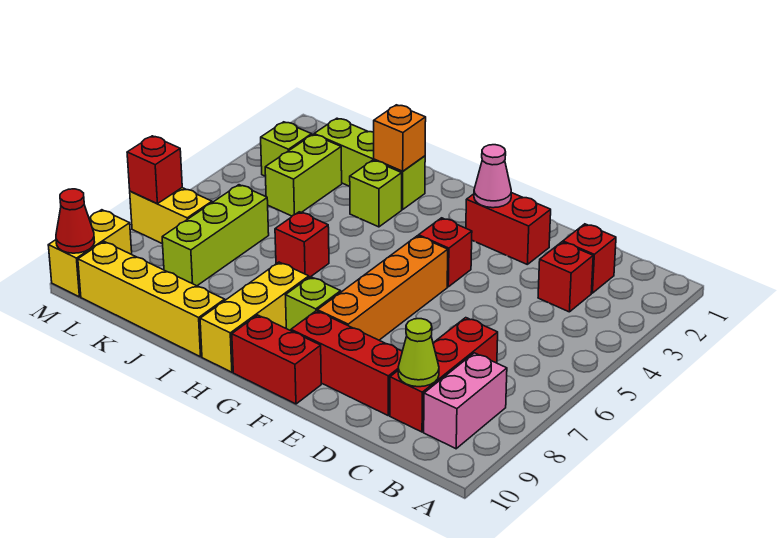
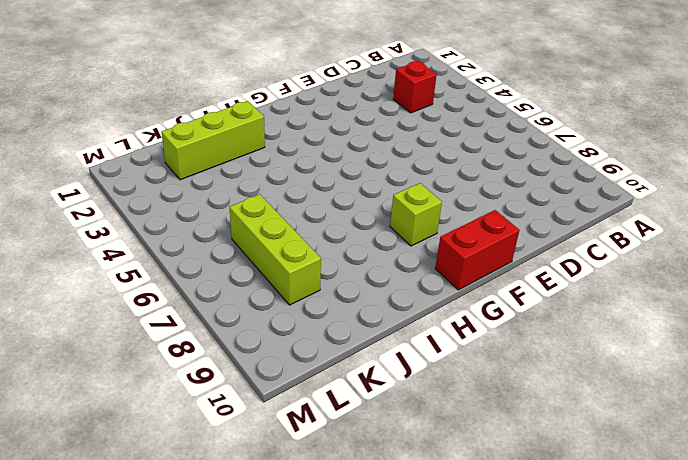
none -> pink brick B8:B9 level 1
none -> red brick C2 level 1
none -> red brick C7:C9 level 1

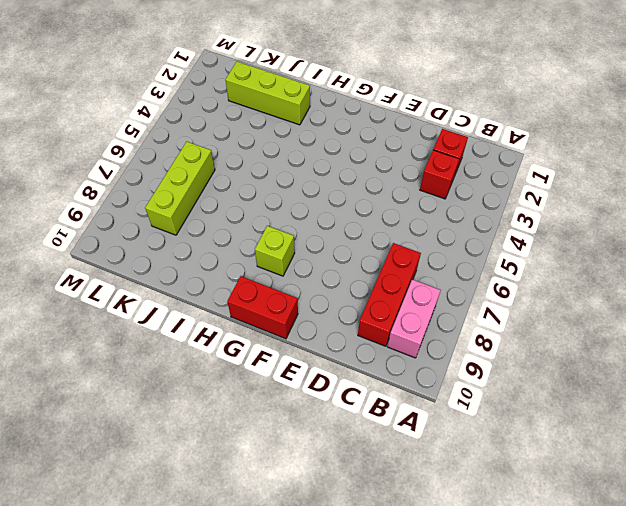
none -> red brick D9:F9 level 1
none -> red brick E2:F2 level 1
none -> red brick F4 level 1

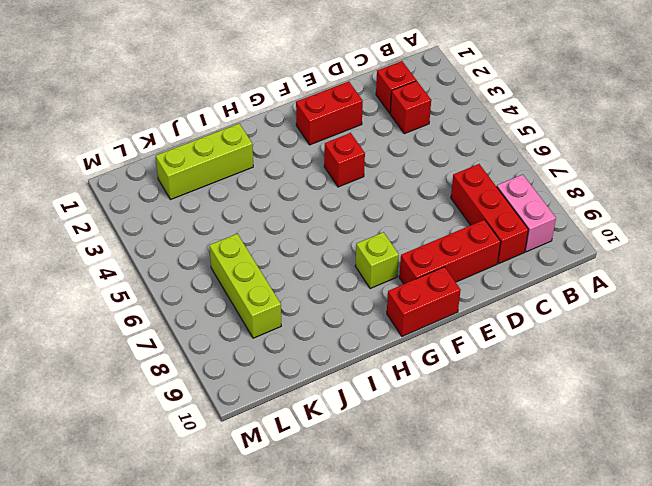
none -> orange brick F5:F8 level 1
none -> yellow brick H8:H10 level 1
none -> lime brick I3 level 1

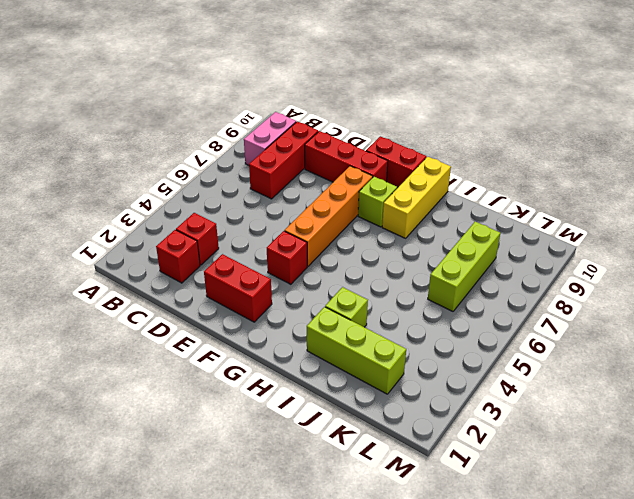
none -> red brick I6 level 1
none -> yellow brick I10:L10 level 1
none -> lime brick K3:K4 level 1

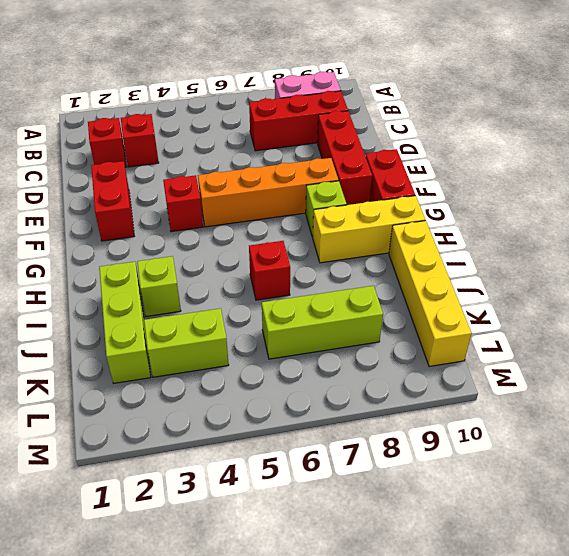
none -> lime brick L3 level 1
none -> yellow brick L7:M7 level 1
none -> yellow brick M9:M10 level 1

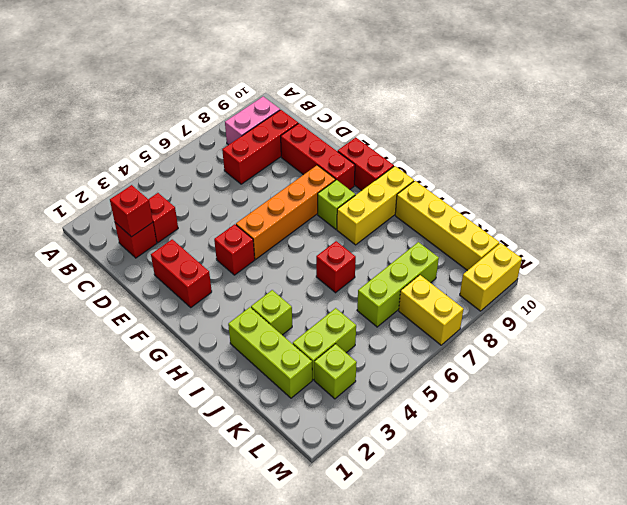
red brick C2 level 2 -> red brick M7 level 2
none -> lime cone C9 level 2
none -> pink cone F2 level 2
none -> orange brick I2 level 2

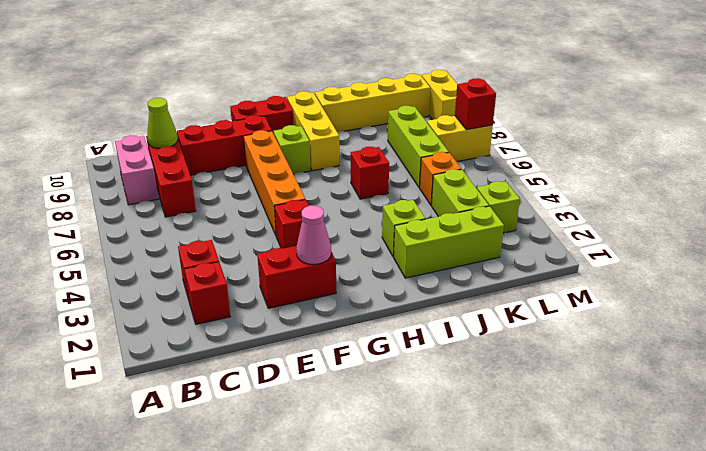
orange brick K5 level 1 -> orange brick I2 level 2
none -> red cone M10 level 2

